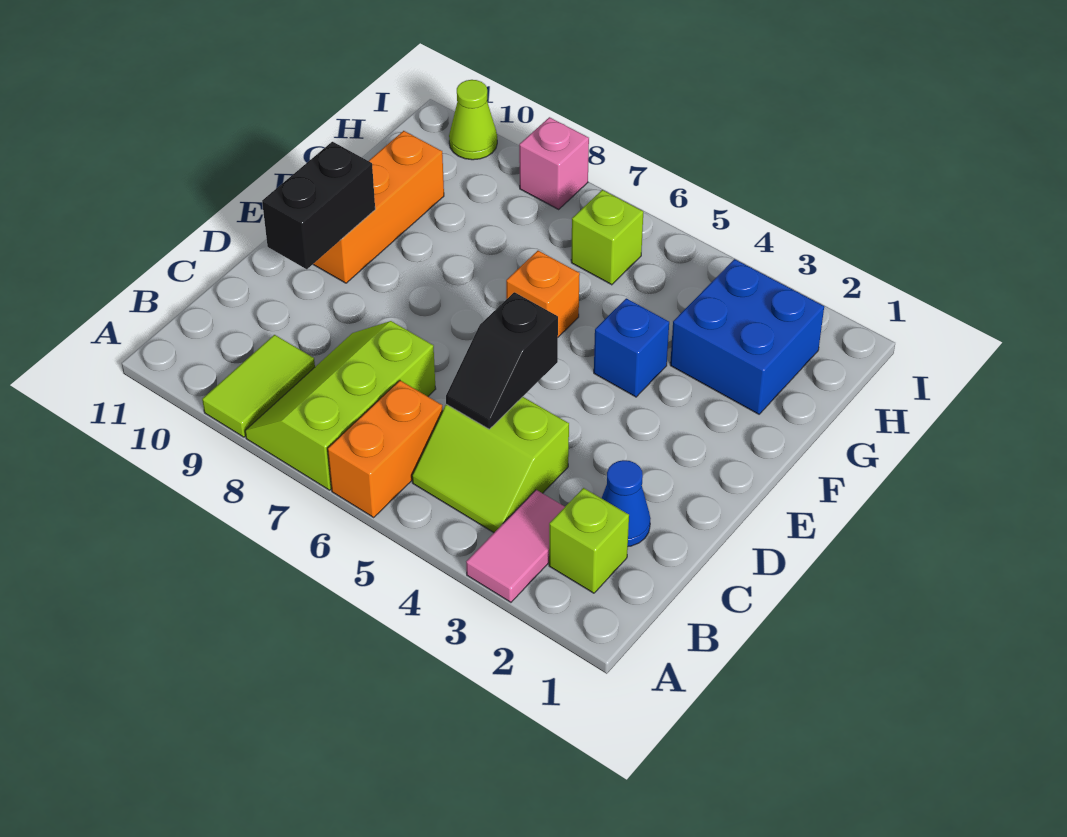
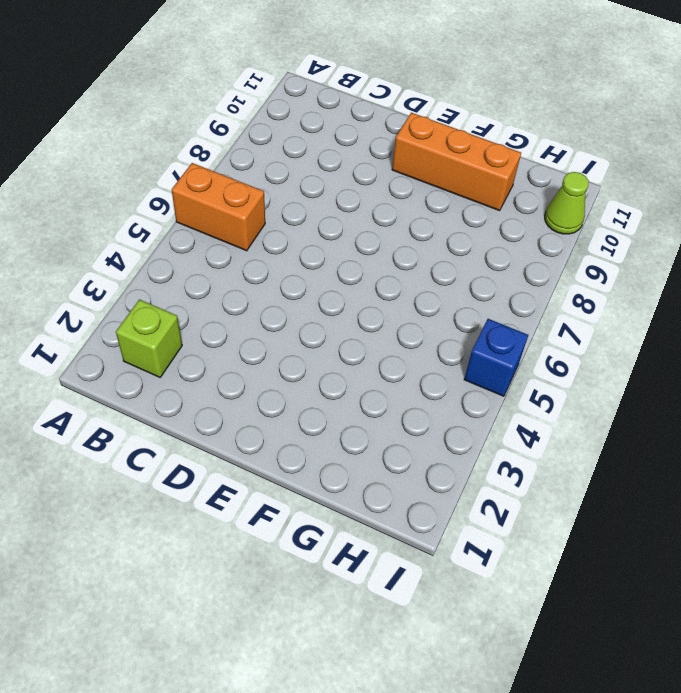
blue brick I5 level 1 -> blue brick F4 level 1
none -> pink tile A3:B3 level 1
none -> lime slope A7:C8 level 1 top 7
none -> lime tile A9:B9 level 1

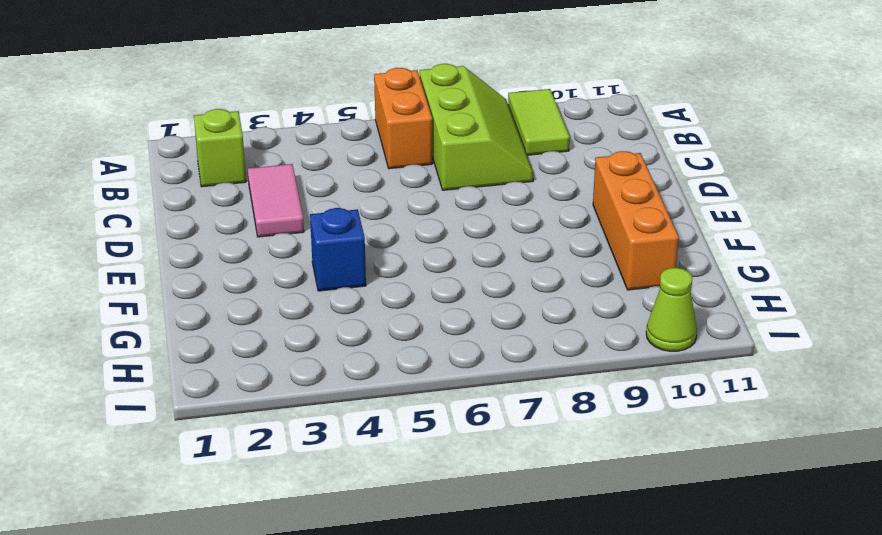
pink tile C3:D3 level 1 -> pink tile A3:B3 level 1
none -> lime slope B4:C5 level 1 top C
none -> blue cone C2 level 1
none -> orange brick F6 level 1

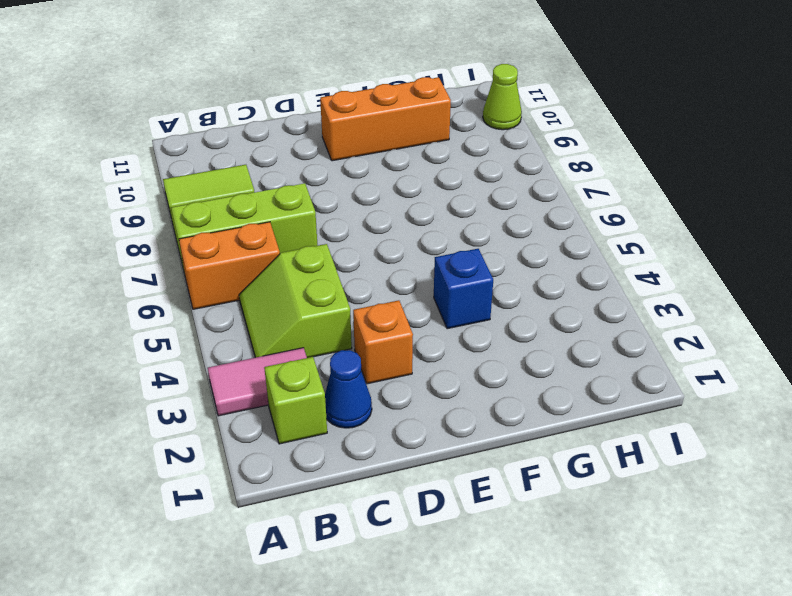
orange brick D3 level 1 -> orange brick F6 level 1
none -> blue brick G2:H3 level 1
none -> lime brick H6 level 1
none -> pink brick I8 level 1

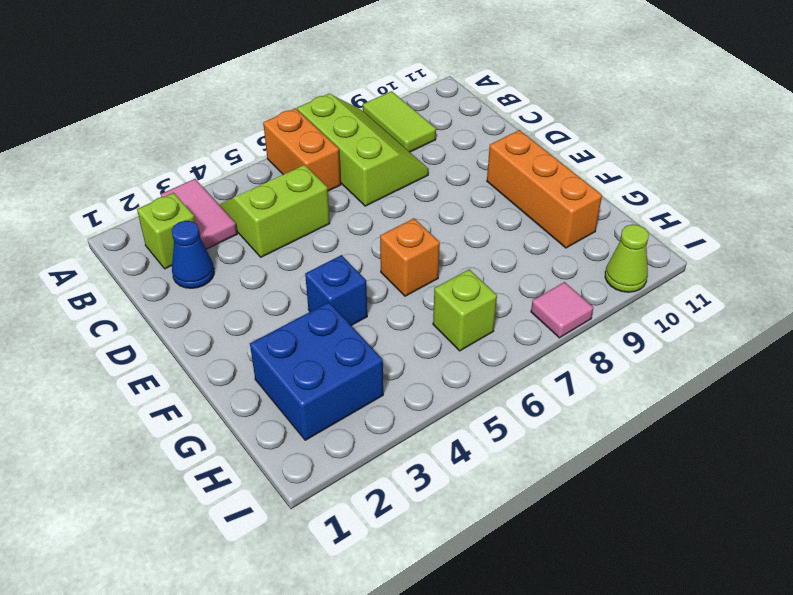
pink tile I8 level 1 -> pink brick I8 level 1
none -> black slope C5:D5 level 2 top D
none -> black brick D10:E10 level 2

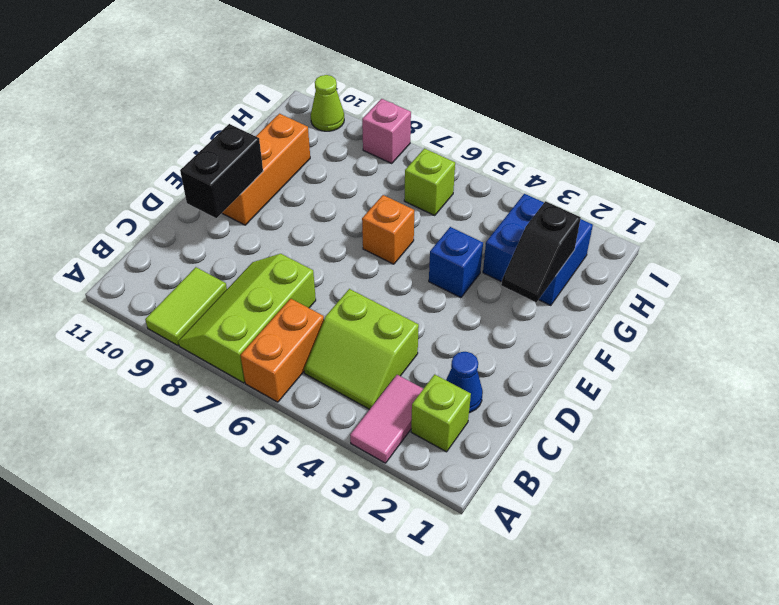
black slope F2:G2 level 2 top G -> black slope C5:D5 level 2 top D

